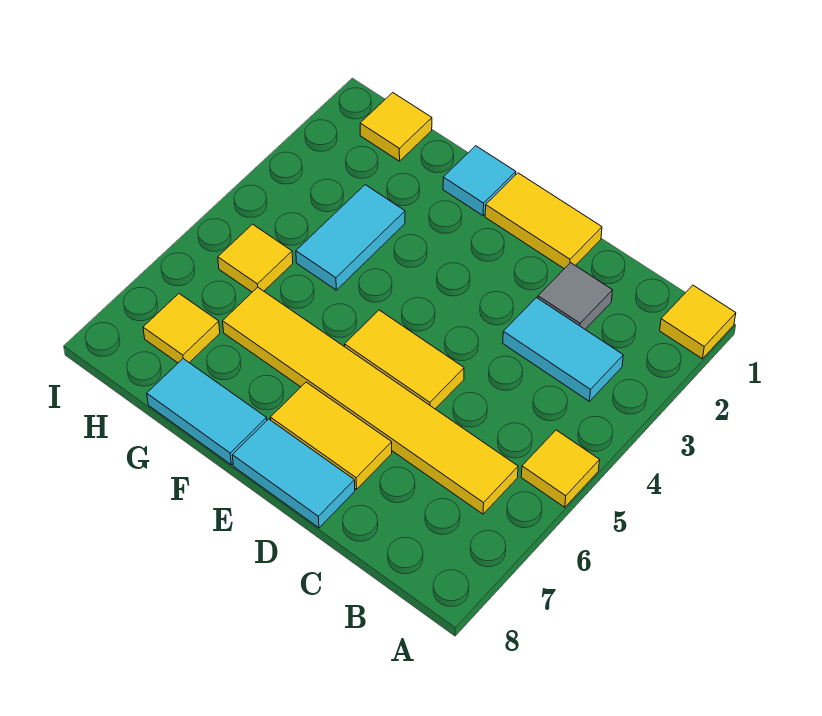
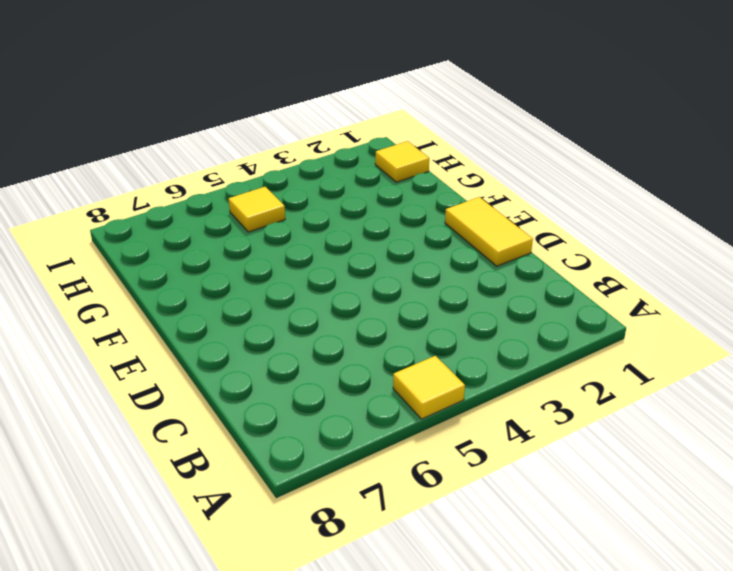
none -> yellow tile A1 level 1
none -> cyan tile B3:C3 level 1
none -> yellow tile B6:G6 level 1

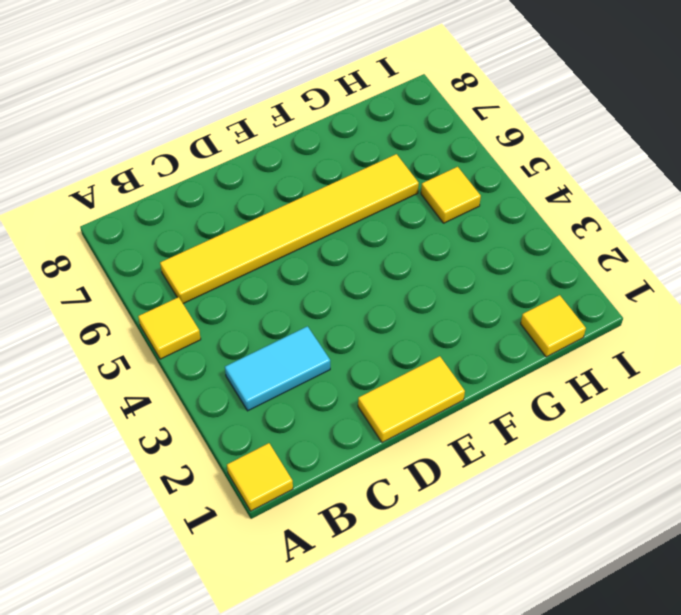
none -> grey tile C2 level 1
none -> yellow tile D5:E5 level 1
none -> yellow tile D7:E7 level 1

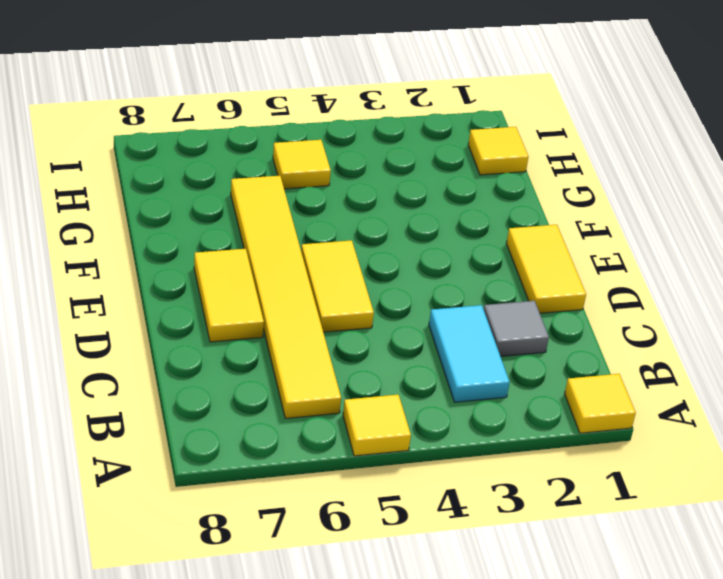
none -> cyan tile D8:E8 level 1
none -> cyan tile F1 level 1
none -> cyan tile F8:G8 level 1

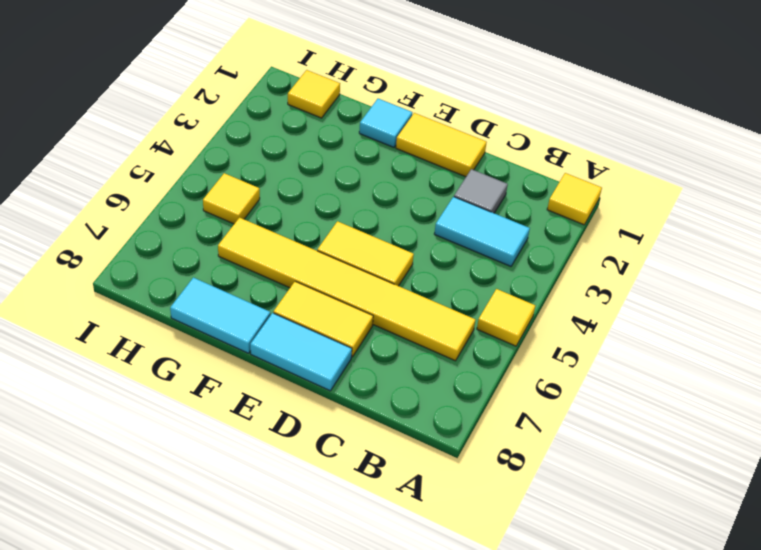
none -> cyan tile G3:G4 level 1
none -> yellow tile H7 level 1

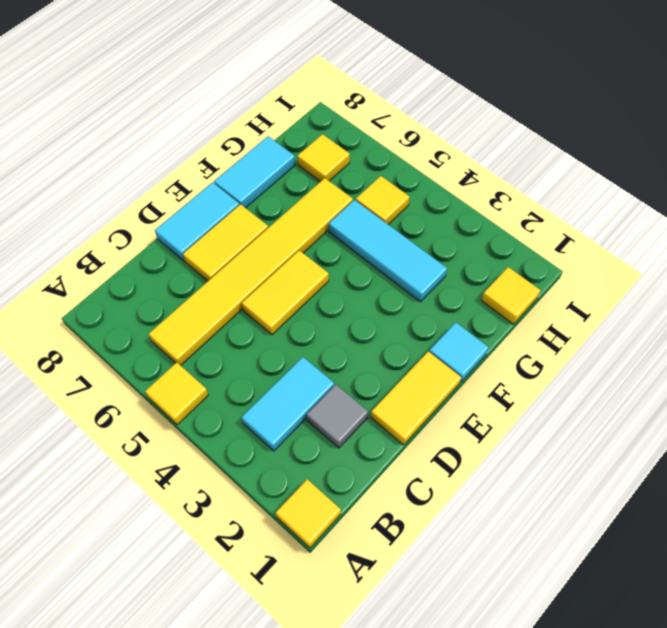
cyan tile G3:G5 level 1 -> cyan tile G3:G4 level 1

